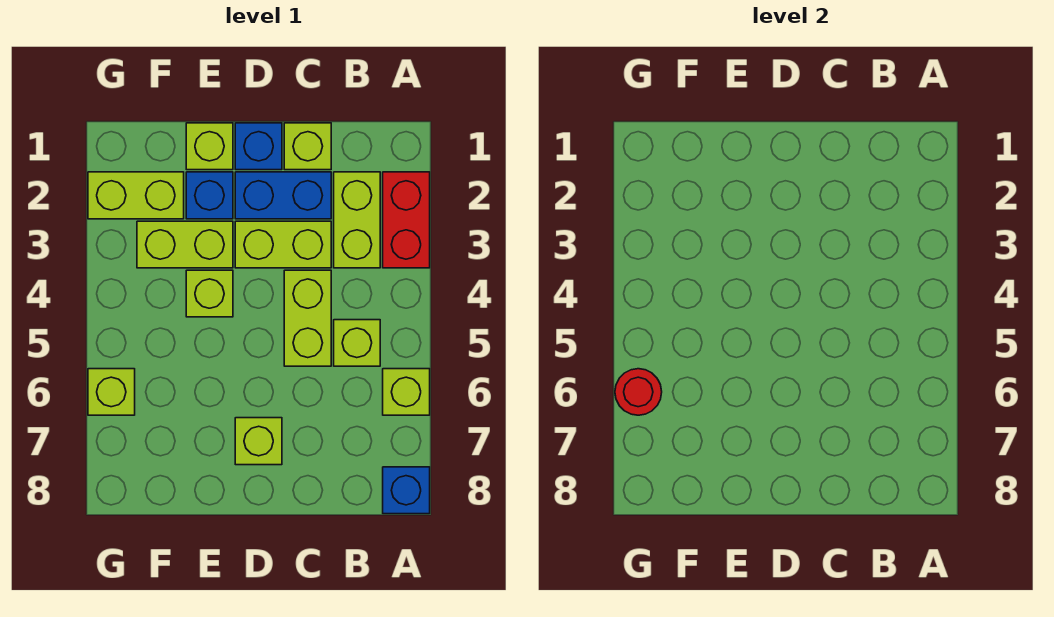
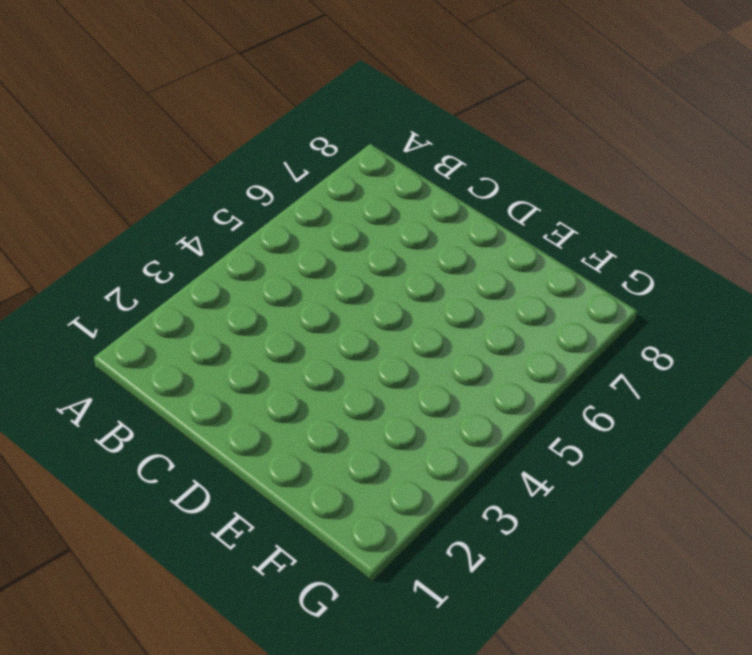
none -> red brick A2:A3 level 1
none -> lime brick A6 level 1
none -> blue brick A8 level 1

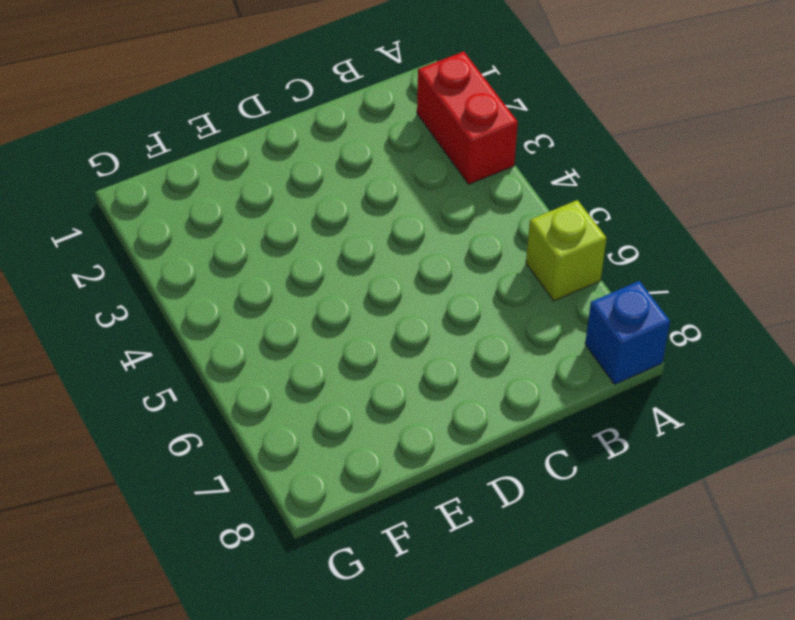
none -> lime brick B2:B3 level 1
none -> lime brick B5 level 1
none -> lime brick C1 level 1

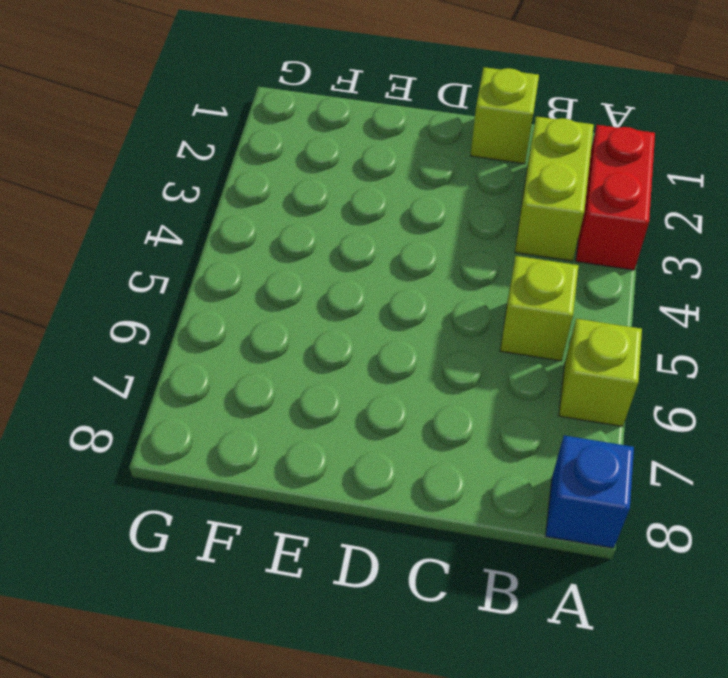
none -> blue brick C2:D2 level 1
none -> lime brick C3:D3 level 1
none -> lime brick C4:C5 level 1

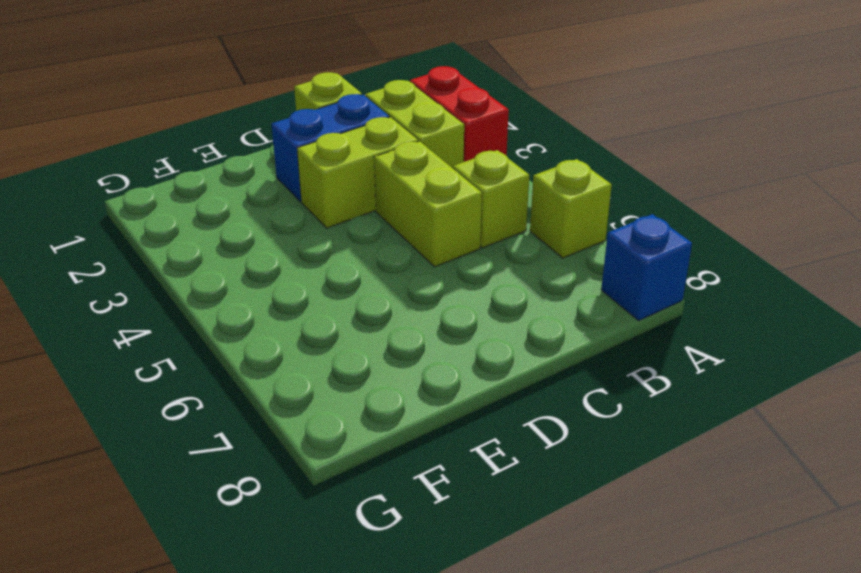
none -> blue brick D1 level 1
none -> lime brick D7 level 1
none -> lime brick E1 level 1

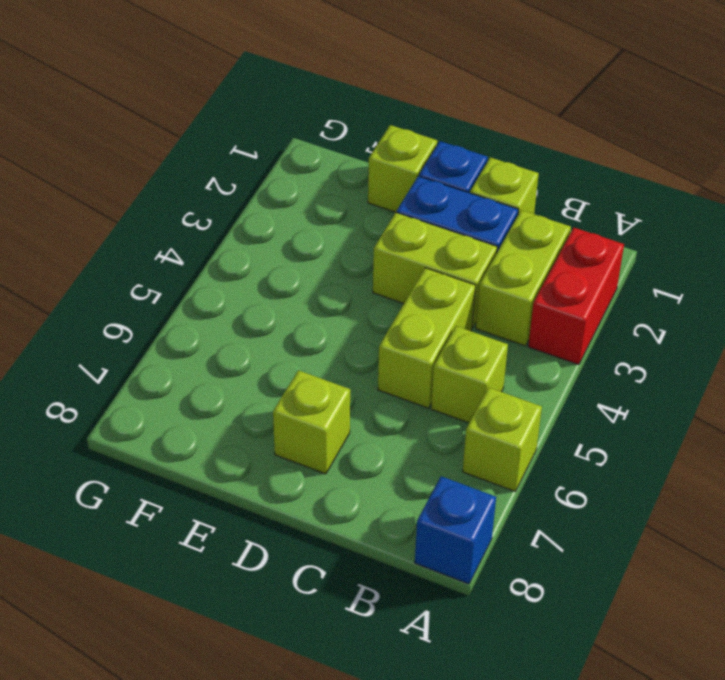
none -> blue brick E2 level 1
none -> lime brick E3:F3 level 1
none -> lime brick E4 level 1

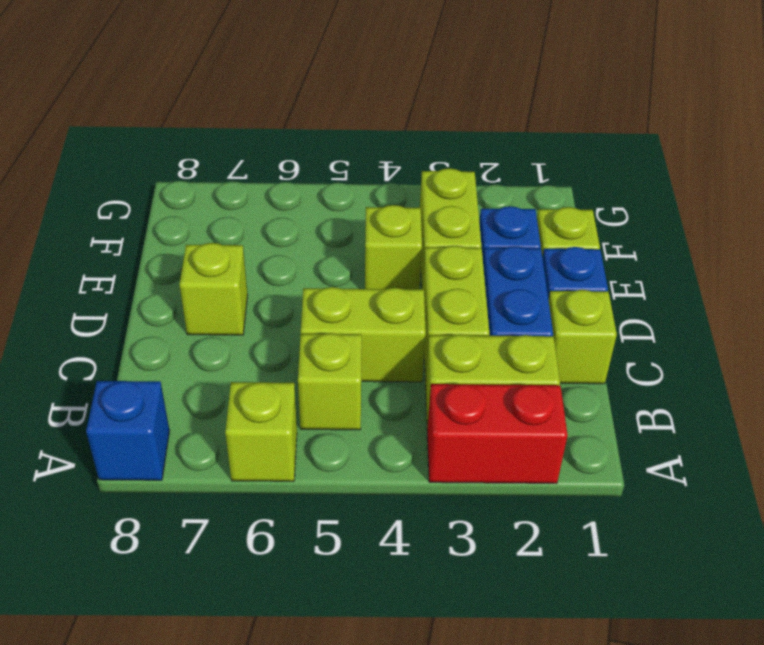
none -> lime brick F2:G2 level 1
none -> lime brick G6 level 1
none -> red round brick G6 level 2

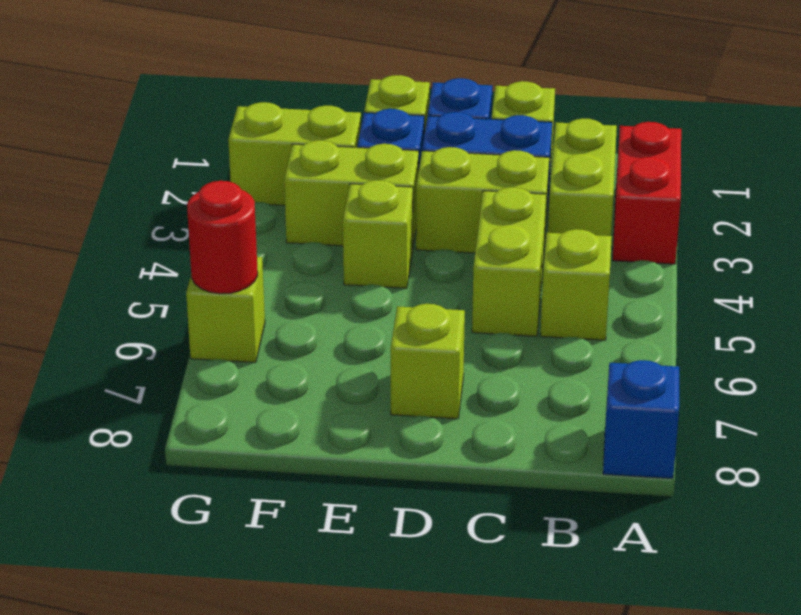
none -> lime brick A6 level 1

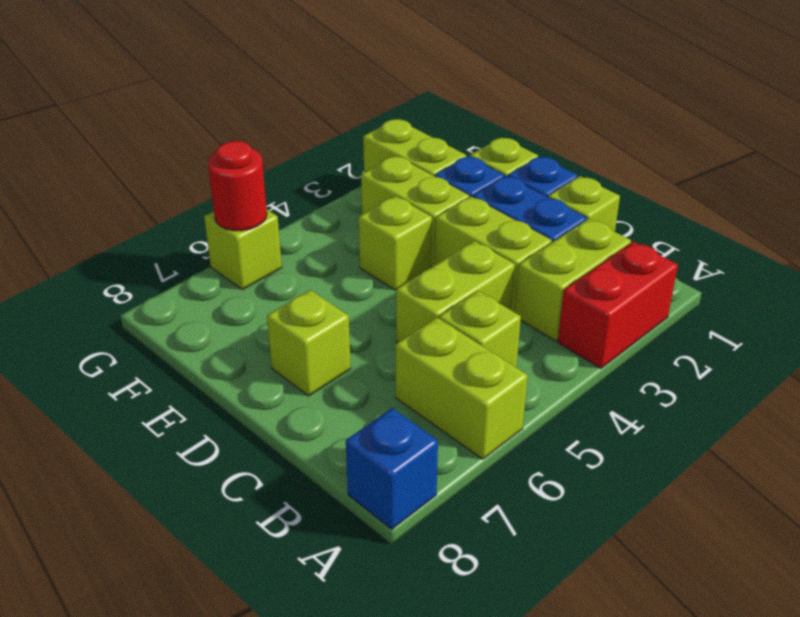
lime brick A6:B6 level 1 -> lime brick A6 level 1

